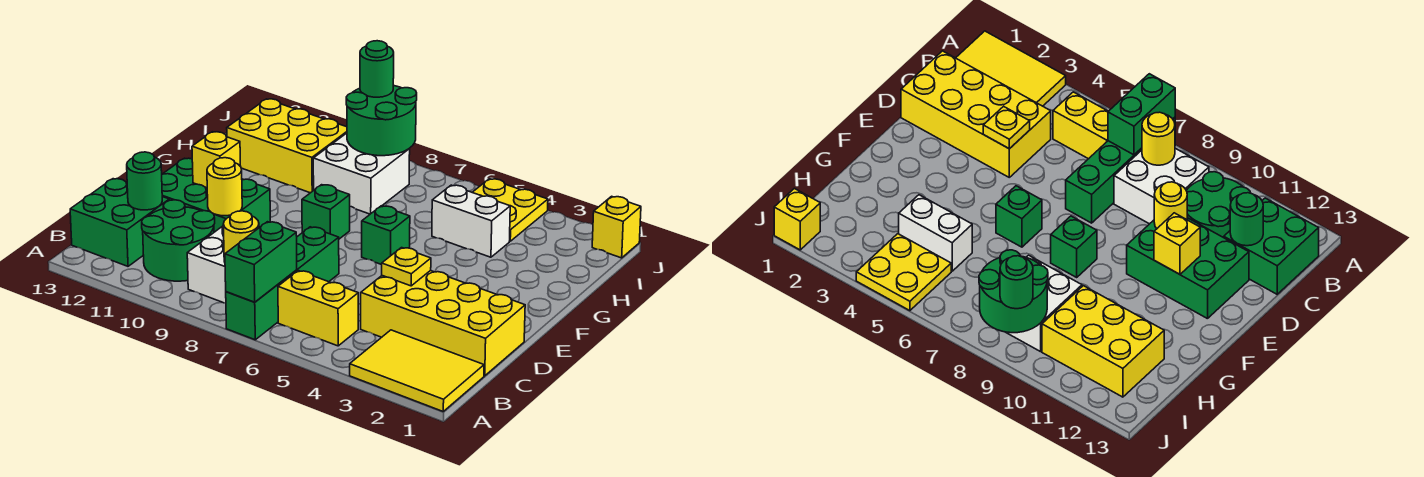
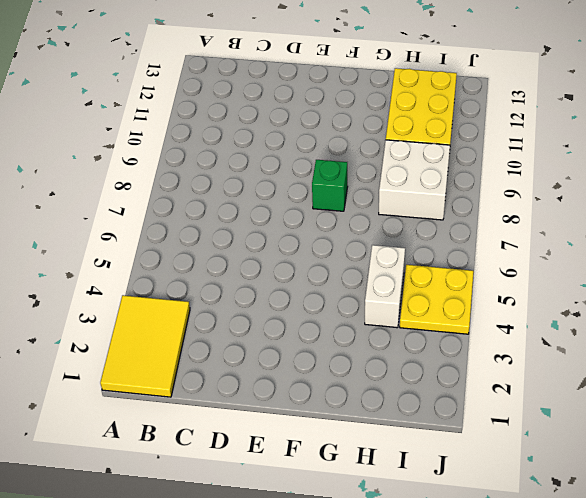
none -> green brick A7:D7 level 1
none -> yellow brick B5:B6 level 1
none -> white brick B8:C9 level 1

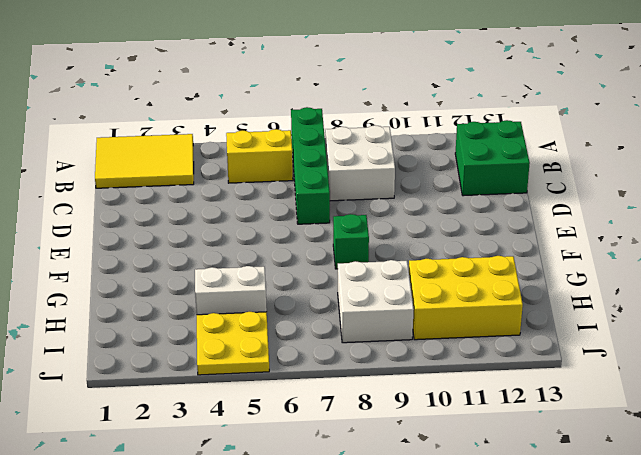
none -> green round brick B10:C11 level 1
none -> yellow brick C1:D4 level 1
none -> green brick D10:E12 level 1

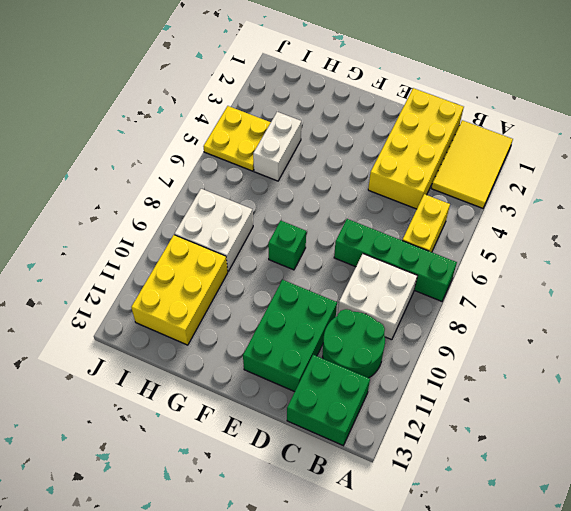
none -> green brick F6 level 1
none -> yellow brick J1 level 1
none -> green brick A7:B7 level 2

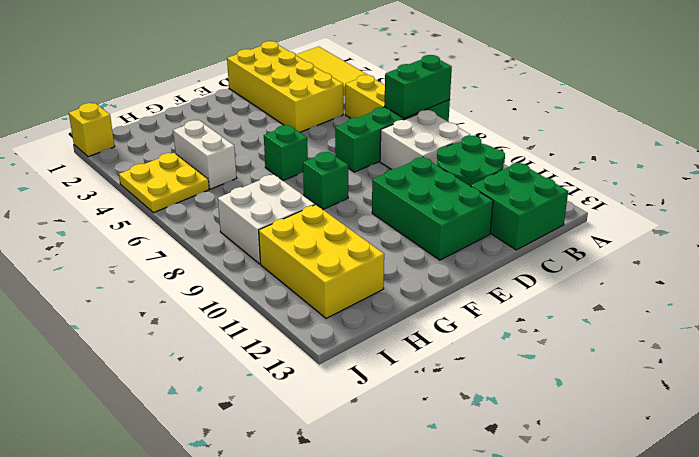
none -> yellow round brick B8 level 2
none -> green round brick C12 level 2
none -> yellow plate D4 level 2

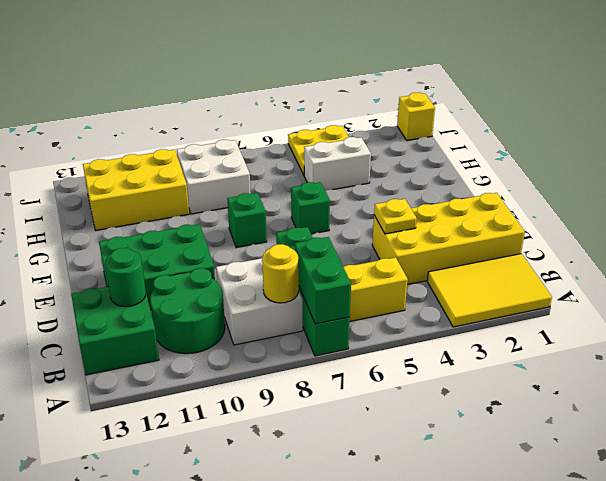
none -> yellow round brick D10 level 2
none -> yellow brick E11 level 2
none -> green round brick I8:J9 level 2

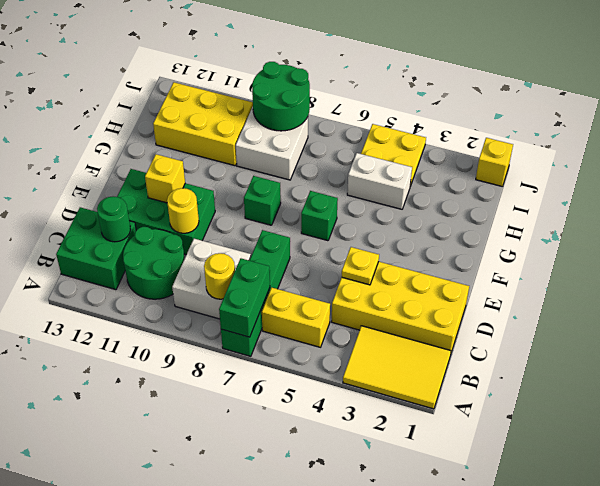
none -> green round brick J9 level 3

